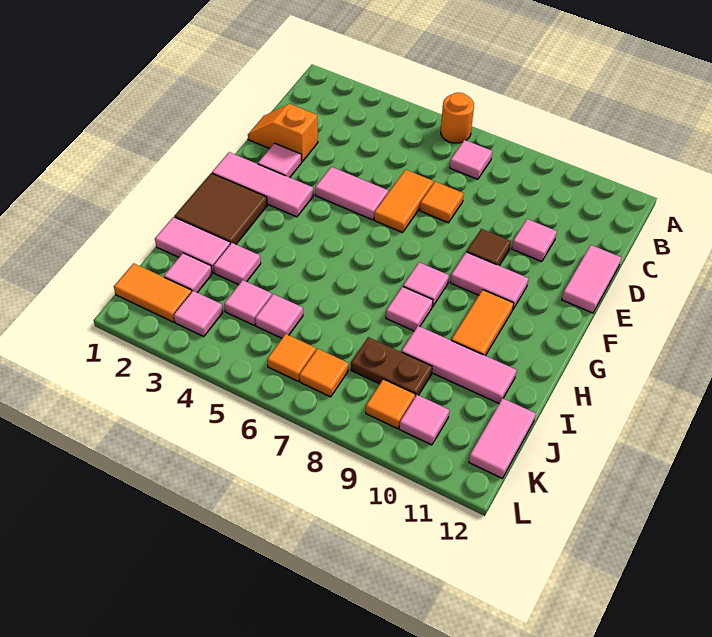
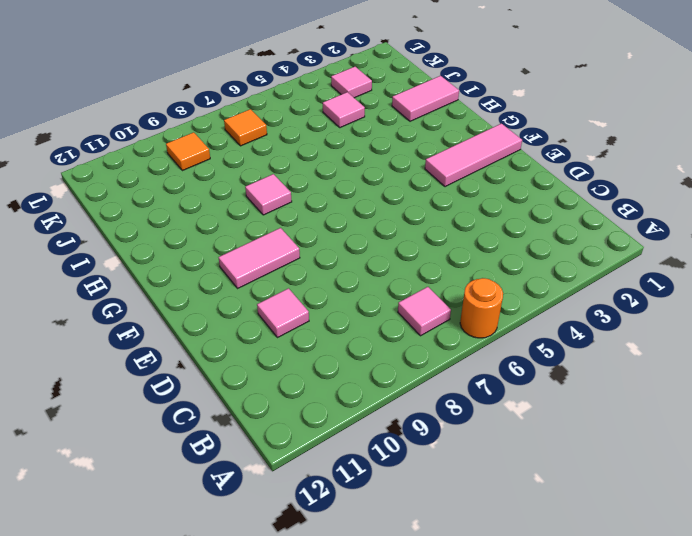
none -> orange slope D1:D2 level 1 top 2
none -> orange tile D6:E6 level 1
none -> orange tile D7 level 1
none -> pink tile D12:E12 level 1

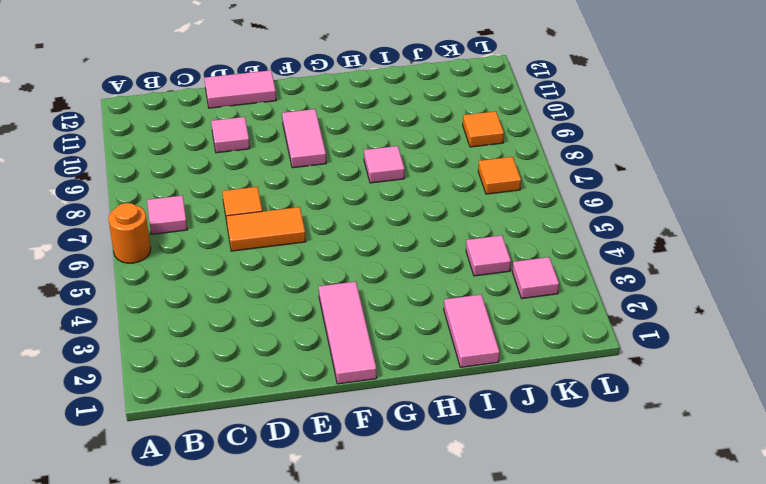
none -> orange slope D1:D2 level 1 top 2
none -> pink tile E2 level 1
none -> pink tile E4:E5 level 1
none -> brown tile E9 level 1

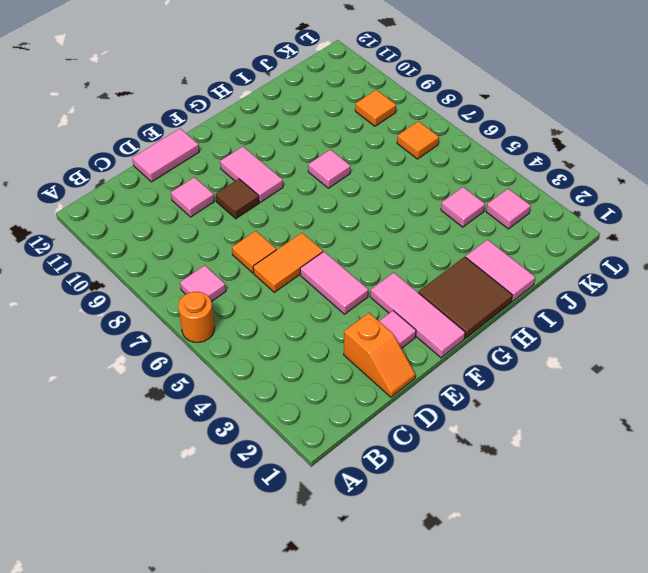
none -> pink tile G8 level 1
none -> orange tile G10:H10 level 1
none -> pink tile I3 level 1
none -> pink tile I9:I11 level 1

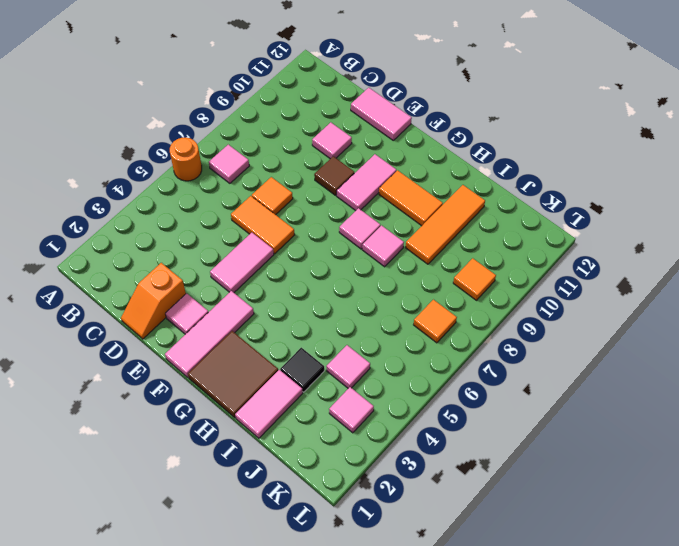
black tile I3 level 1 -> pink tile I3 level 1
orange tile I9:I11 level 1 -> pink tile I9:I11 level 1
none -> pink tile J2 level 1
none -> pink tile J5 level 1
none -> brown plate J8:J9 level 1
none -> pink tile J12:K12 level 1

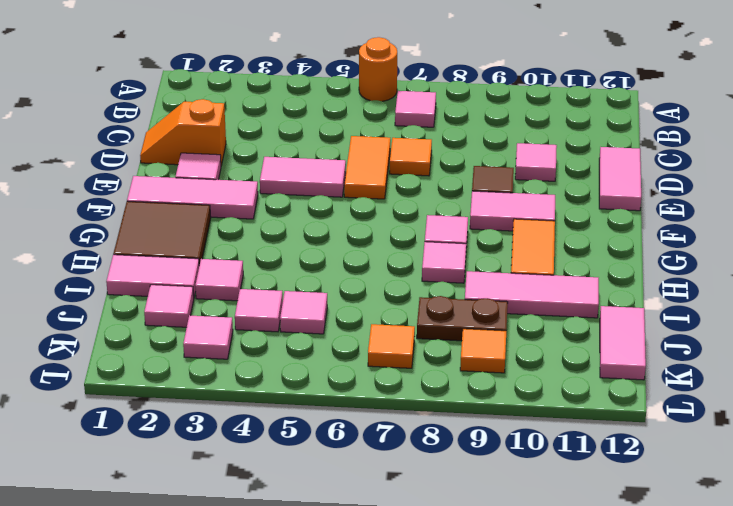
none -> orange tile K1:K2 level 1
none -> orange tile K6 level 1
none -> pink tile K10 level 1

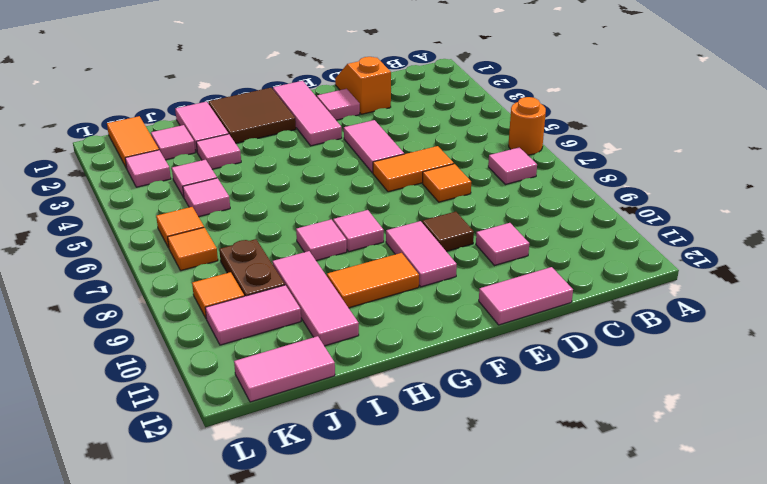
pink tile J10:K10 level 1 -> pink tile K10 level 1

